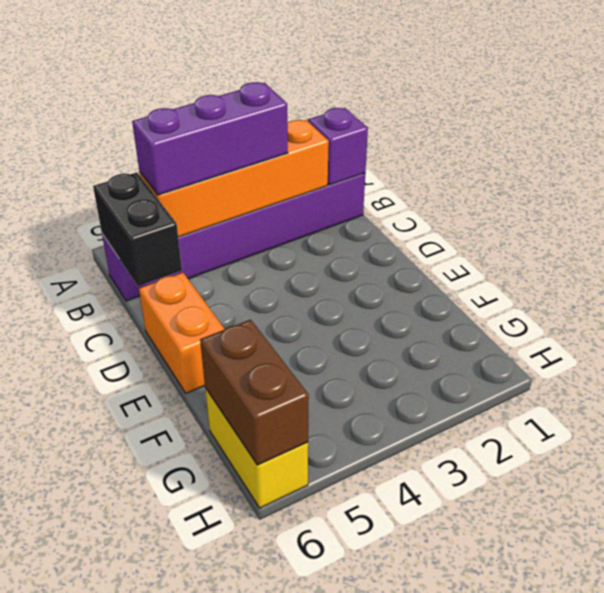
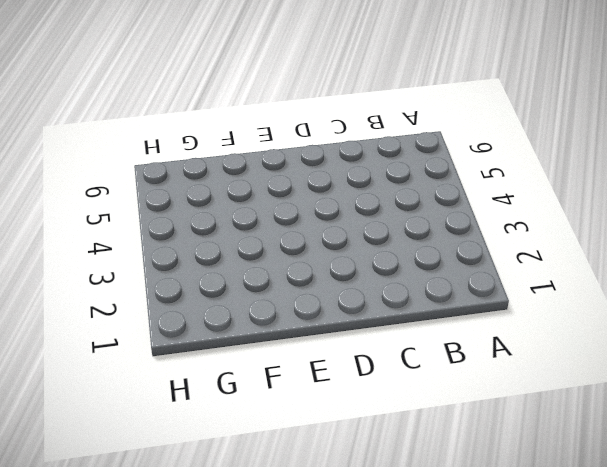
none -> purple brick B1:B6 level 1
none -> orange brick D6:E6 level 1

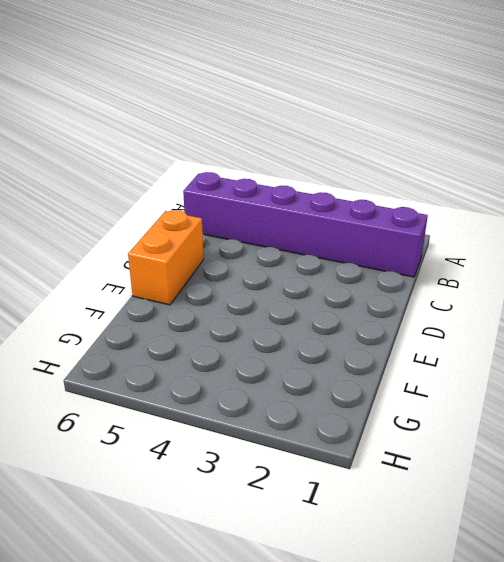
none -> yellow brick G6:H6 level 1
none -> purple brick B1 level 2

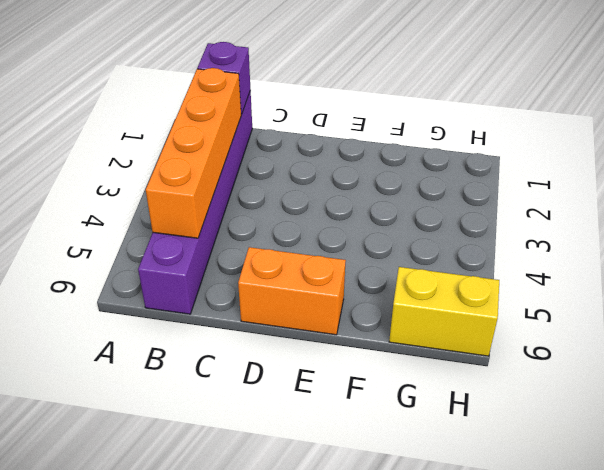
none -> black brick B6:C6 level 2
none -> brown brick G6:H6 level 2

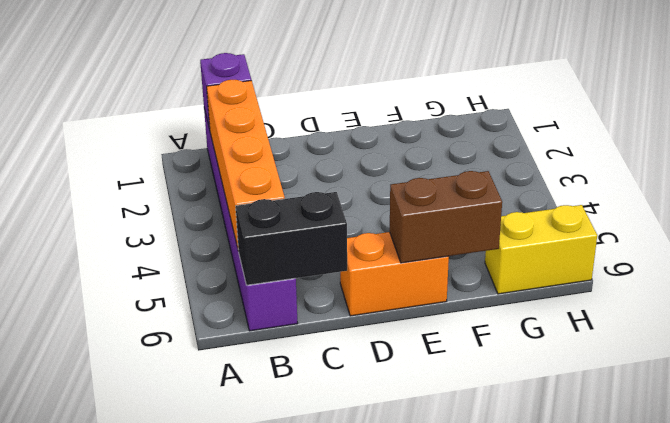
brown brick E6:F6 level 2 -> brown brick G6:H6 level 2
none -> purple brick B3:B5 level 3

